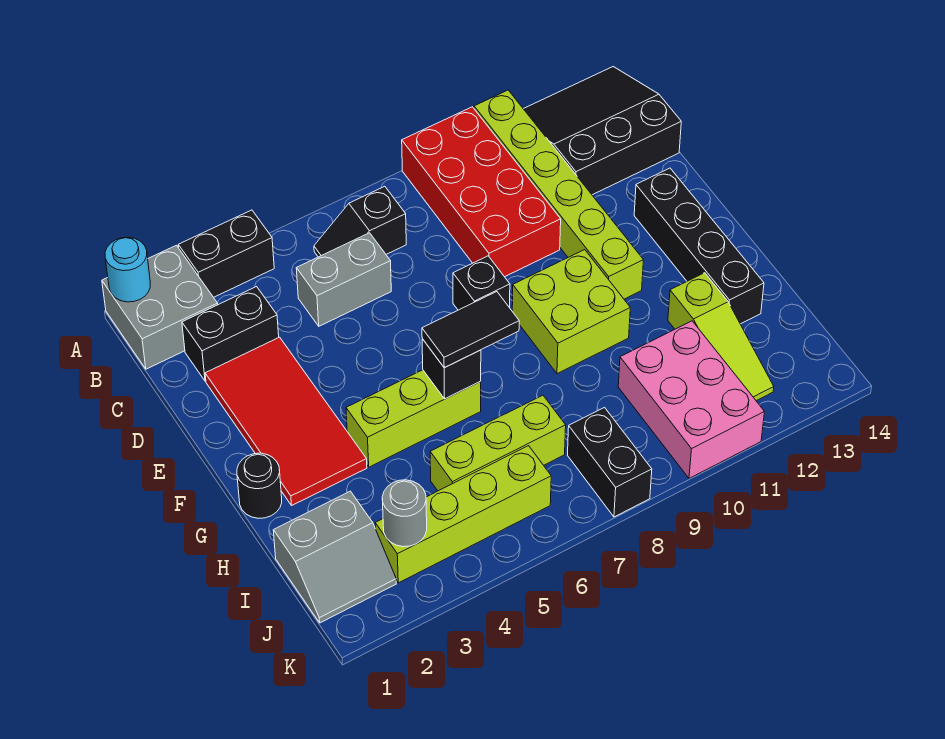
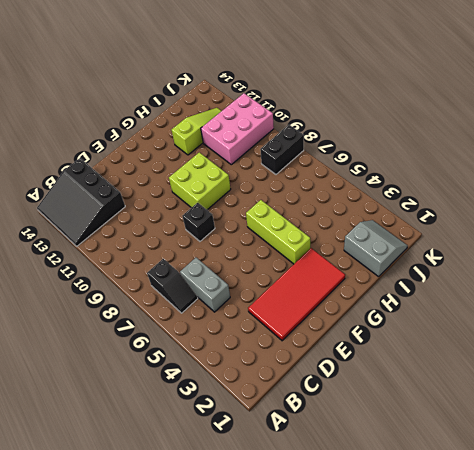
none -> grey brick A1:B2 level 1
none -> black brick A3:A4 level 1
none -> red brick A9:D10 level 1

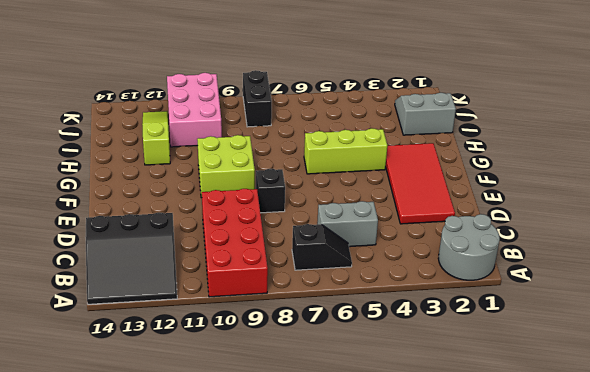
grey round brick A1:B2 level 1 -> grey brick A1:B2 level 1
none -> black brick A3:A4 level 1
none -> lime brick A11:F11 level 1
none -> black brick C2:C3 level 1

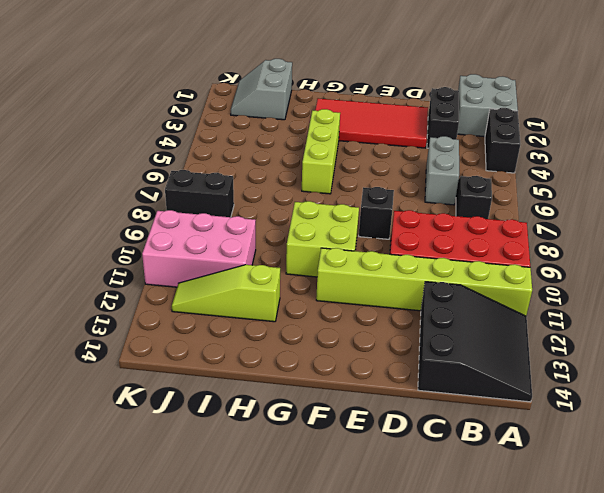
none -> black brick E13:H13 level 1
none -> black round brick G1 level 1
none -> lime brick I5:I7 level 1

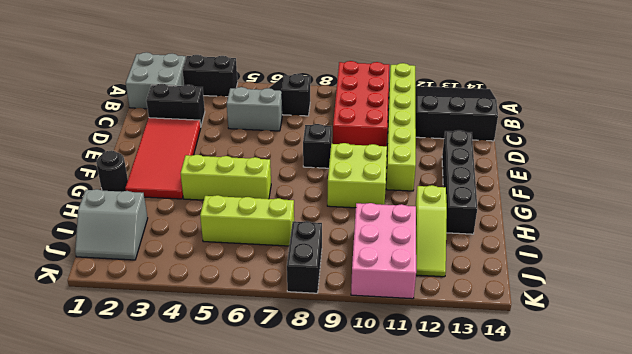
none -> lime brick J3:J6 level 1
none -> cyan round brick A1 level 2
none -> black brick G6 level 2

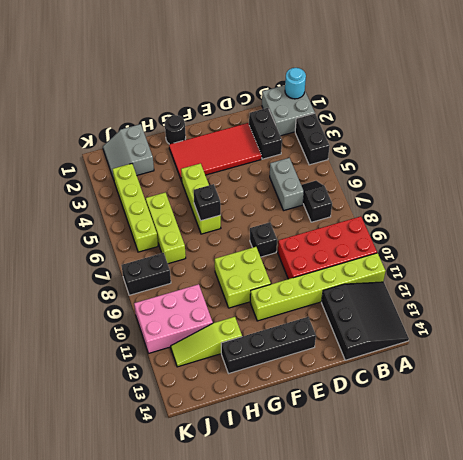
none -> grey round brick J3 level 2
none -> black tile G6:G7 level 3

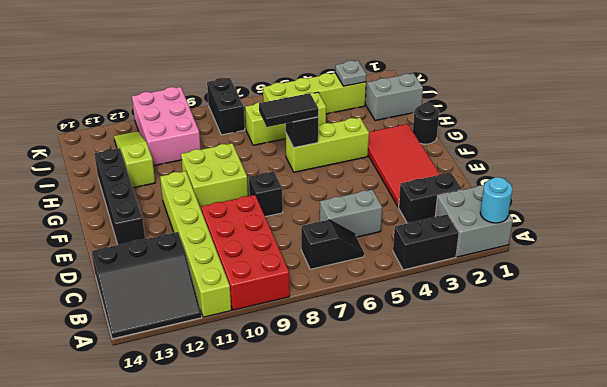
grey plate J3 level 2 -> grey round brick J3 level 2

